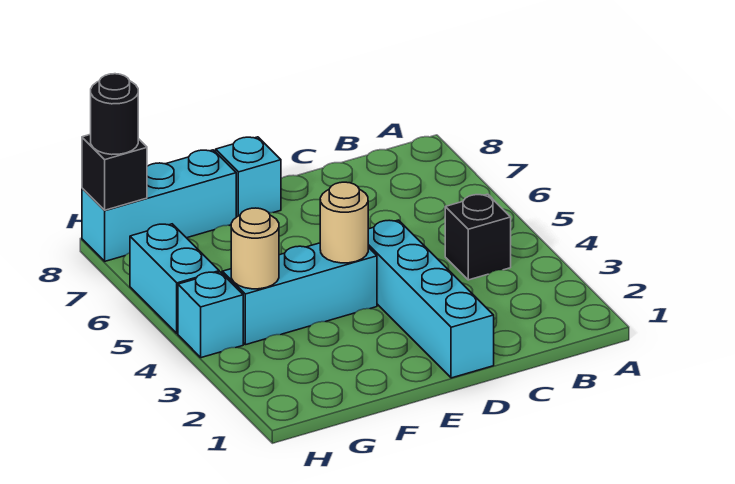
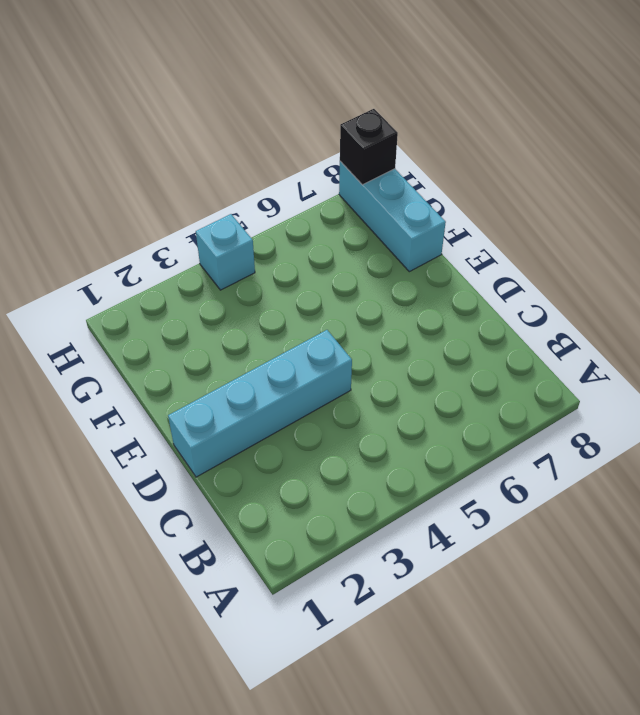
none -> black brick B4 level 1
none -> cyan brick E4:G4 level 1

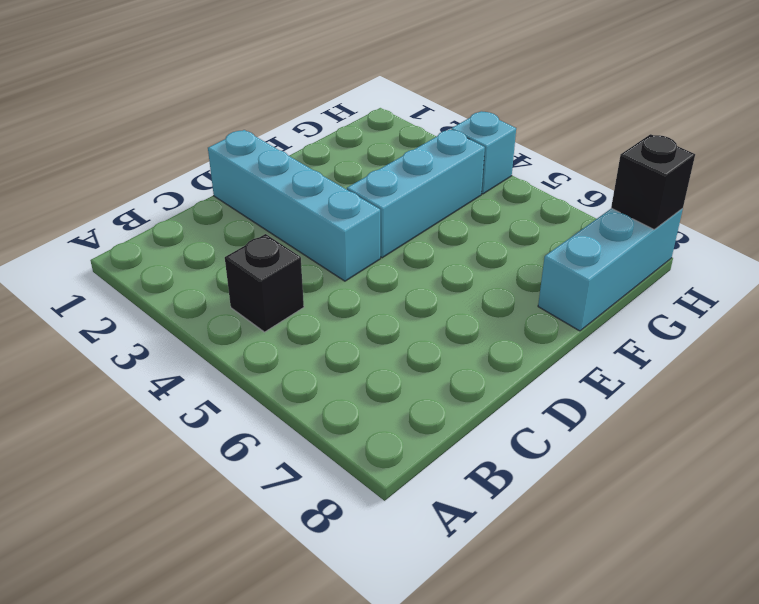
none -> cyan brick E8 level 1
none -> cyan brick H5:H6 level 1

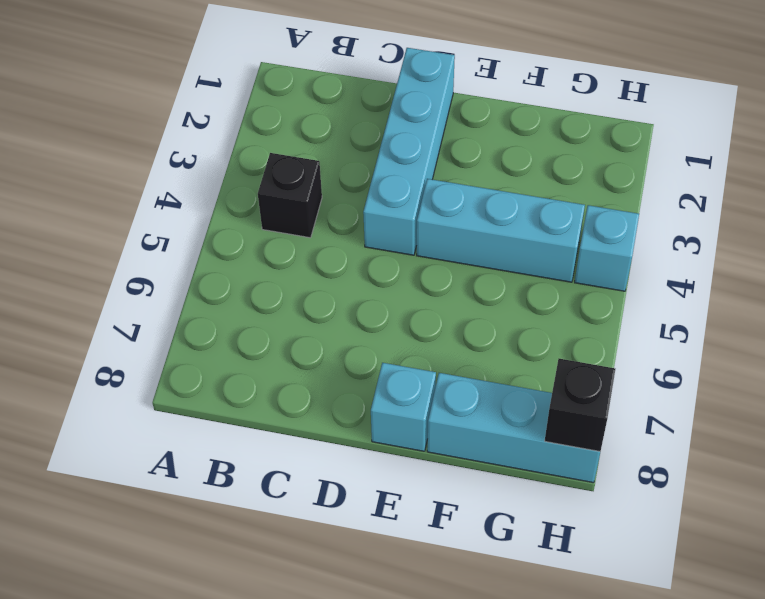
none -> cyan brick H5:H6 level 1
none -> tan round brick E4 level 2

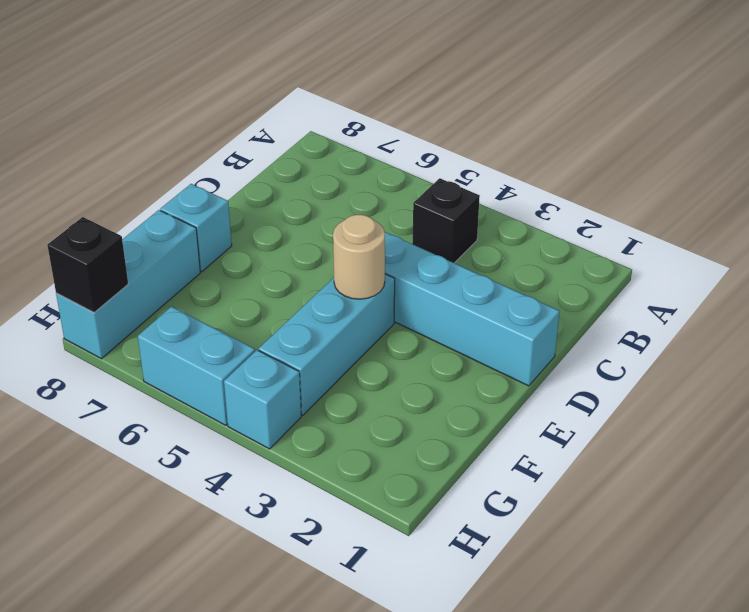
none -> tan round brick G4 level 2
none -> black round brick H8 level 3

